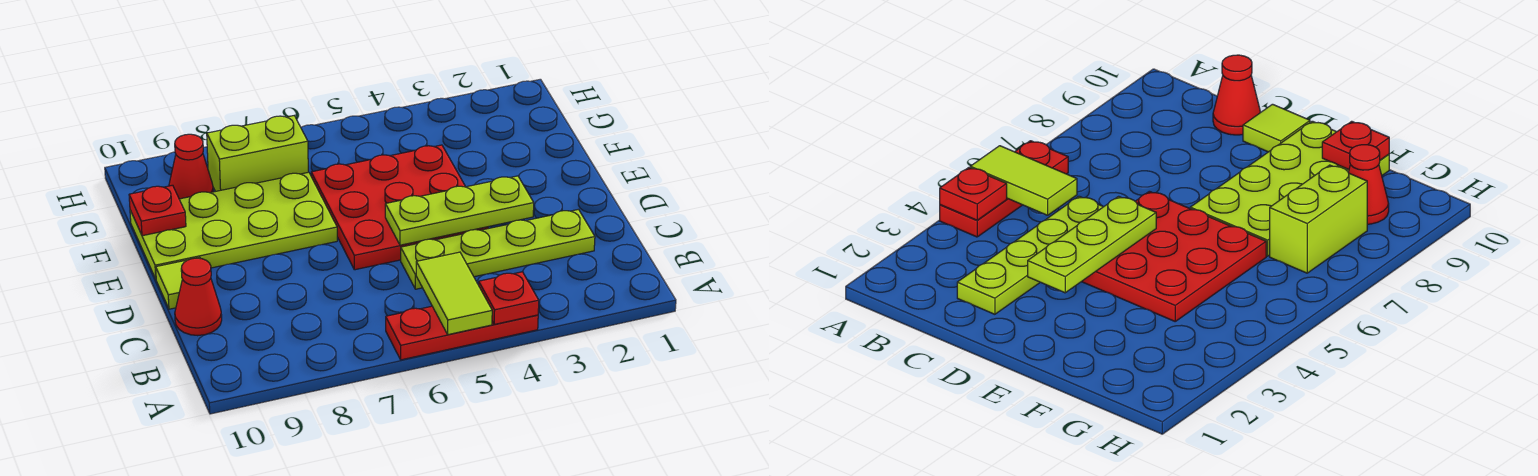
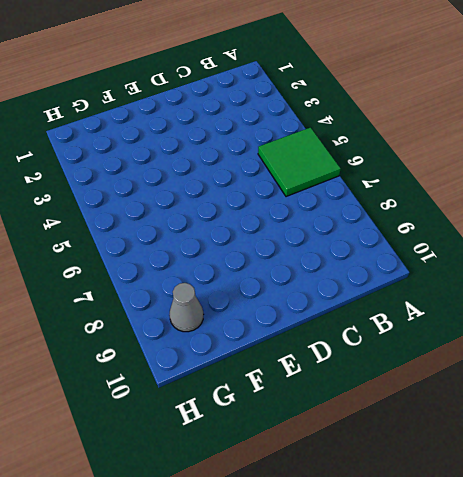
green tile A5:B6 level 1 -> red plate A4:A6 level 1
grey cone G9 level 1 -> red cone G9 level 1
none -> lime plate C2:C5 level 1
none -> red cone C10 level 1
none -> red plate D4:F6 level 1

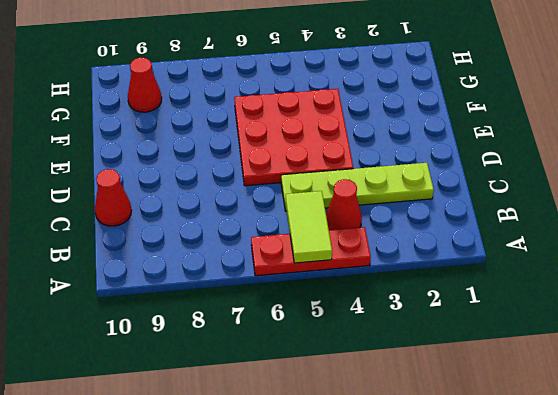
red cone B4 level 1 -> none
none -> lime tile D10 level 1
none -> lime plate E7:F10 level 1
none -> lime brick G7:G8 level 1

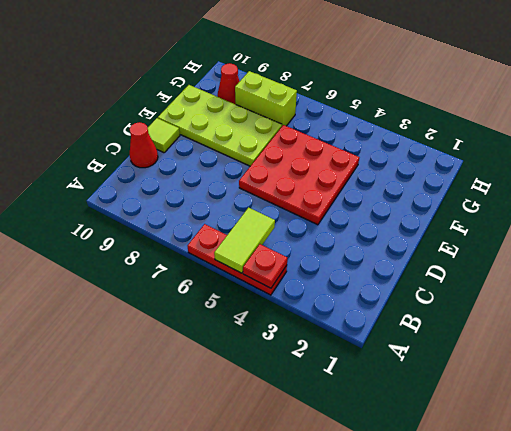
none -> lime plate C2:C5 level 1
none -> lime plate D3:D5 level 2
none -> red plate F10 level 2

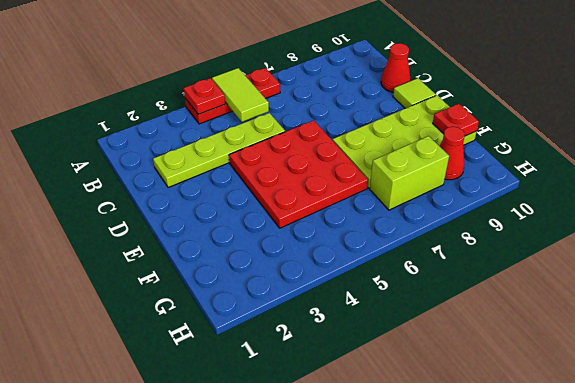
none -> lime plate D3:D5 level 2

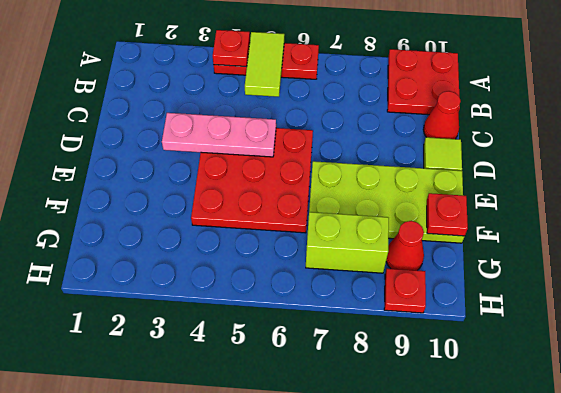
red plate A9:B10 level 1 -> none
pink plate D3:D5 level 2 -> lime plate D3:D5 level 2
red plate H9 level 1 -> none
none -> lime plate C2:C5 level 1

